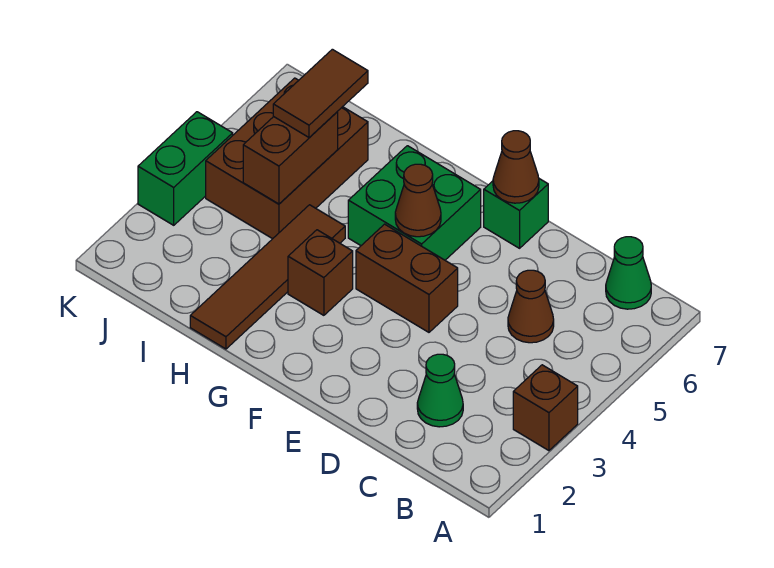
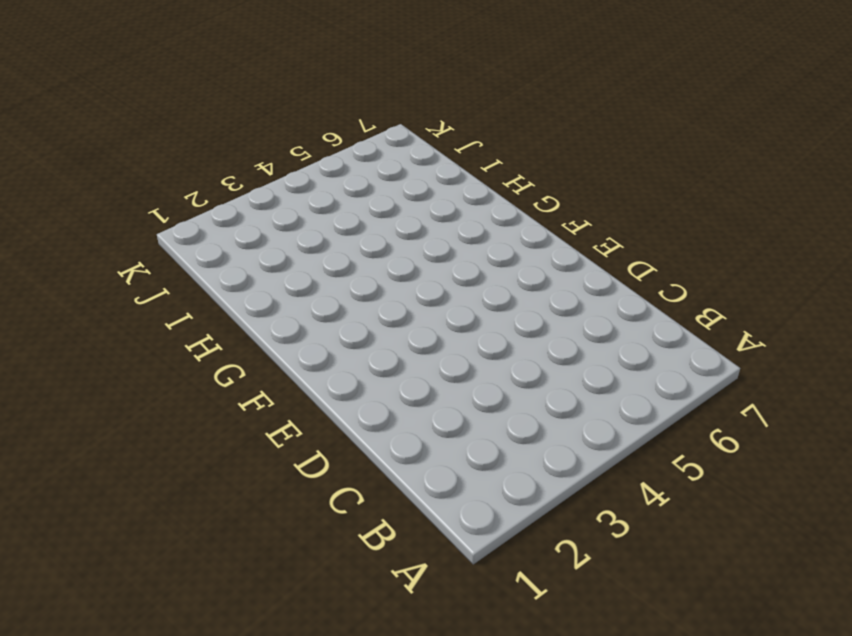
none -> brown brick A3 level 1
none -> green cone B7 level 1
none -> green cone C2 level 1

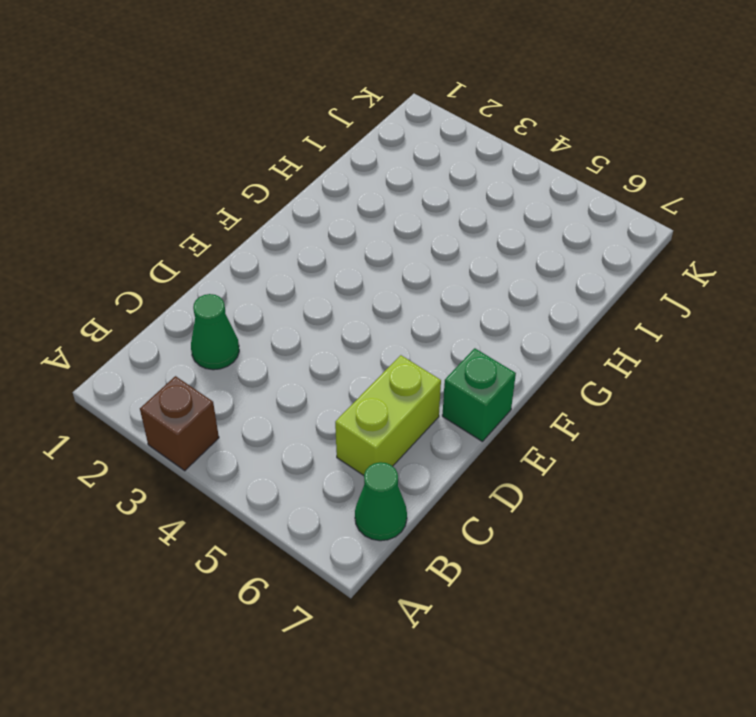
lime brick C6:D6 level 1 -> none
none -> brown cone C5 level 1
none -> brown brick E4:F4 level 1
none -> green brick F5:G6 level 1

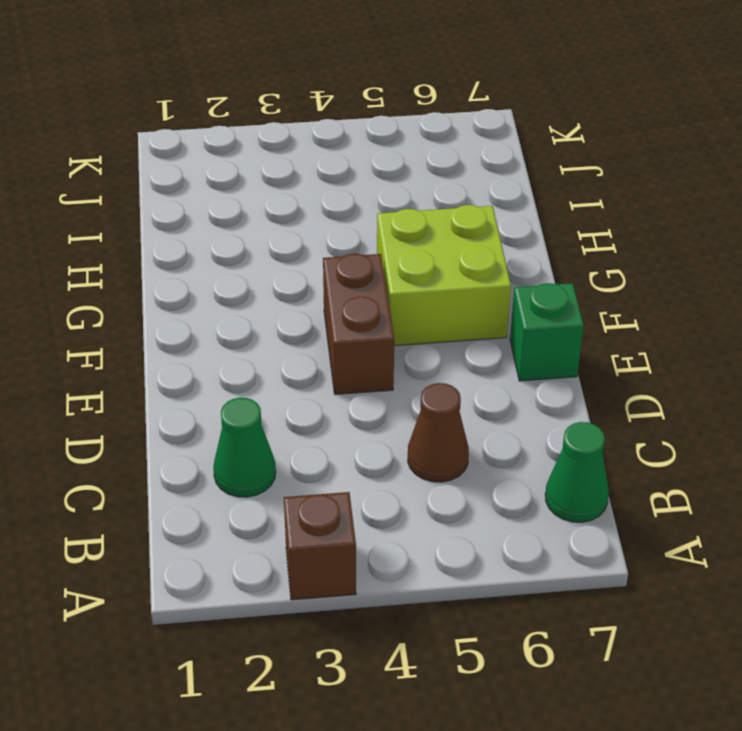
lime brick F5:G6 level 1 -> green brick F5:G6 level 1
none -> brown brick G3 level 1
none -> brown tile H1:H4 level 1
none -> brown brick I4:J6 level 1

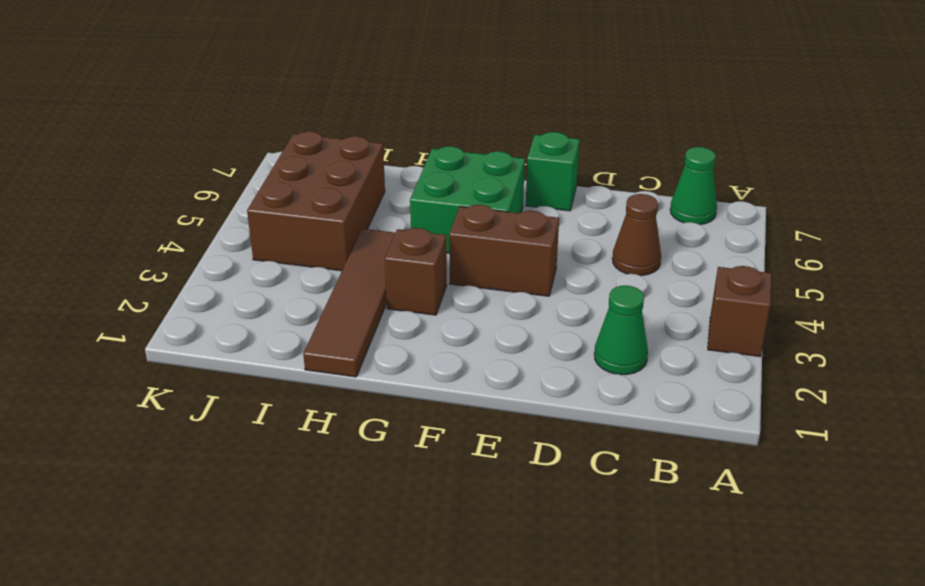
none -> green brick K3:K4 level 1
none -> brown cone E7 level 2
none -> brown cone F5 level 2

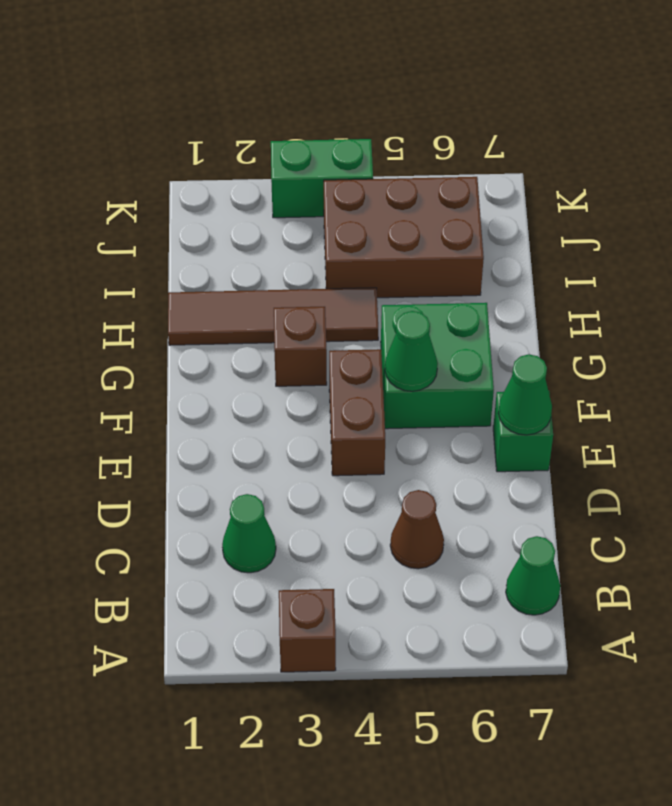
green cone E7 level 2 -> brown cone E7 level 2
green cone F5 level 2 -> brown cone F5 level 2
none -> brown brick I4:I5 level 2
none -> brown tile I5:I6 level 3

